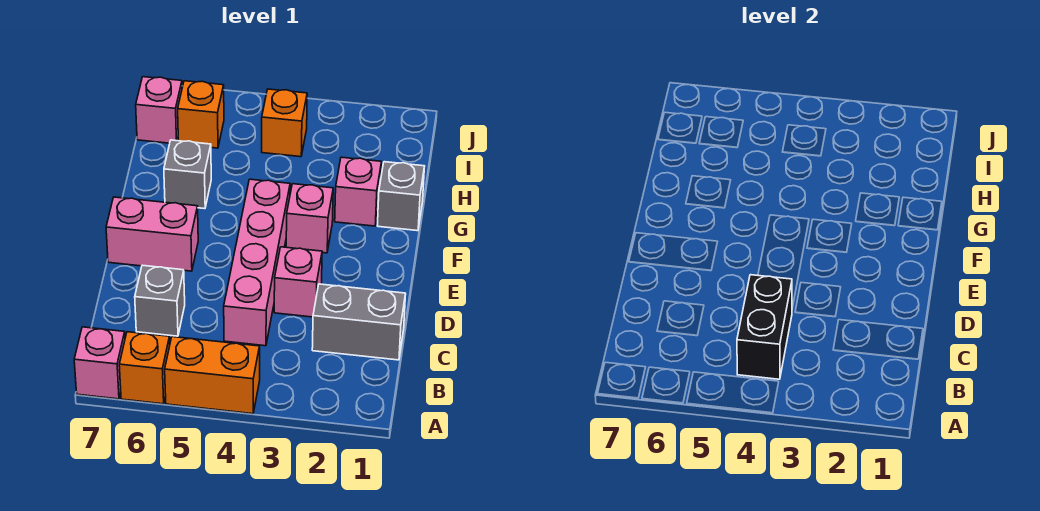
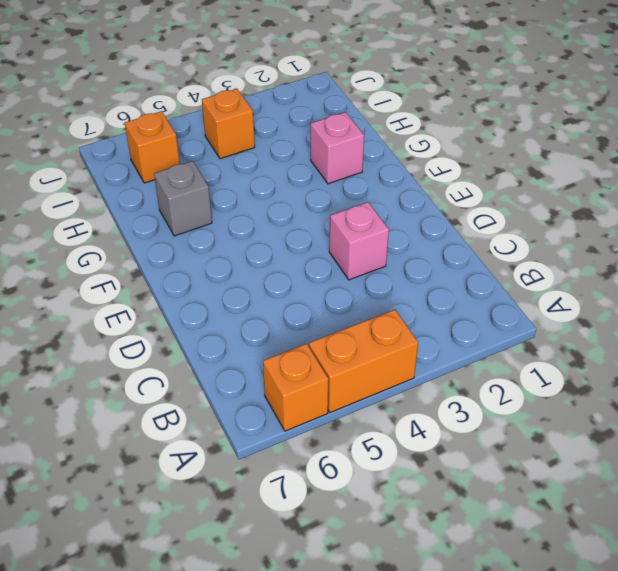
none -> pink brick A7 level 1
none -> grey brick C1:C2 level 1
none -> pink brick C4:F4 level 1

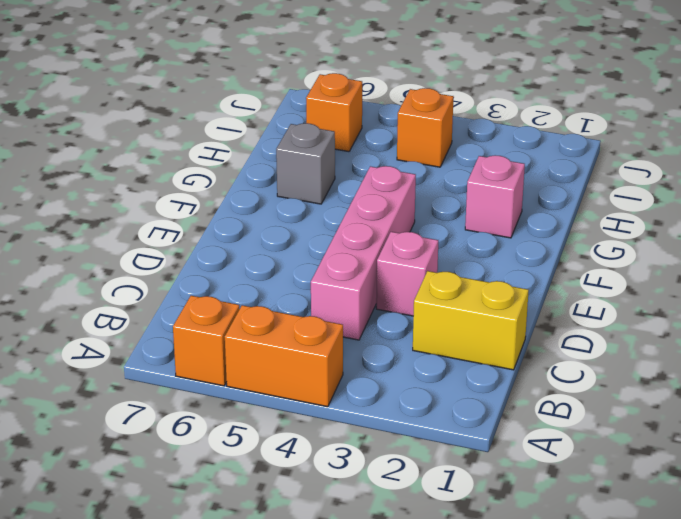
yellow brick C1:C2 level 1 -> grey brick C1:C2 level 1
none -> pink brick A7 level 1
none -> grey brick C6 level 1
none -> pink brick E6:E7 level 1

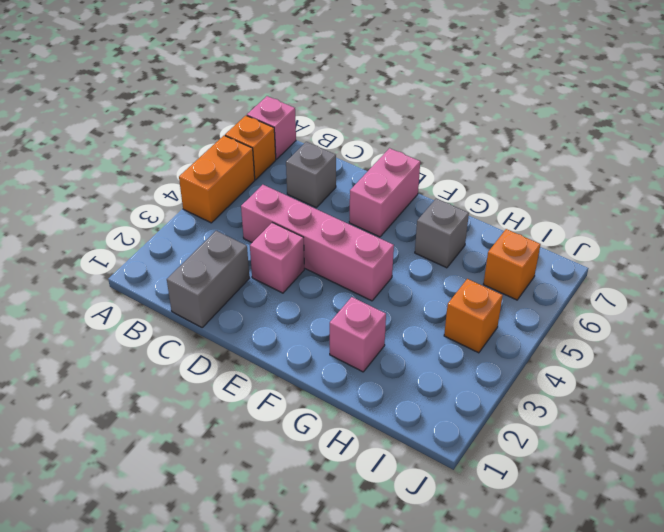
none -> pink brick F3 level 1
none -> grey brick G1 level 1
none -> pink brick I7 level 1

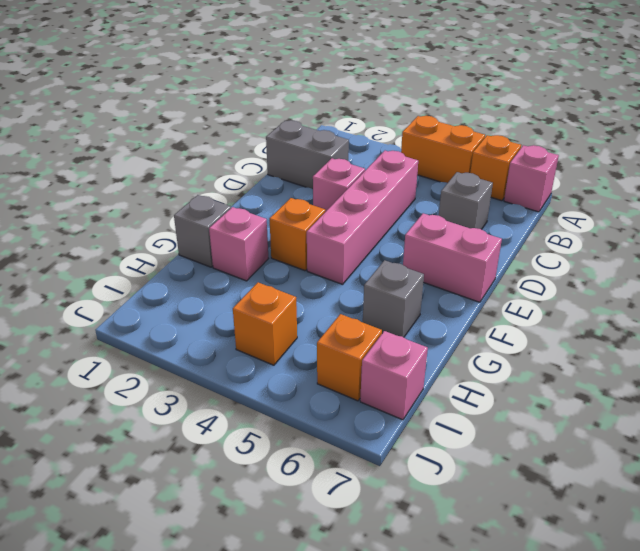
orange brick F3 level 1 -> pink brick F3 level 1
none -> black brick B4:C4 level 2

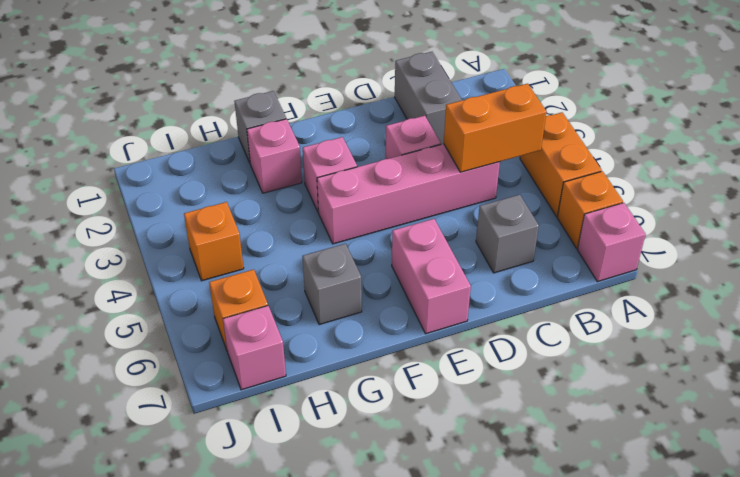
orange brick B4:C4 level 2 -> black brick B4:C4 level 2

